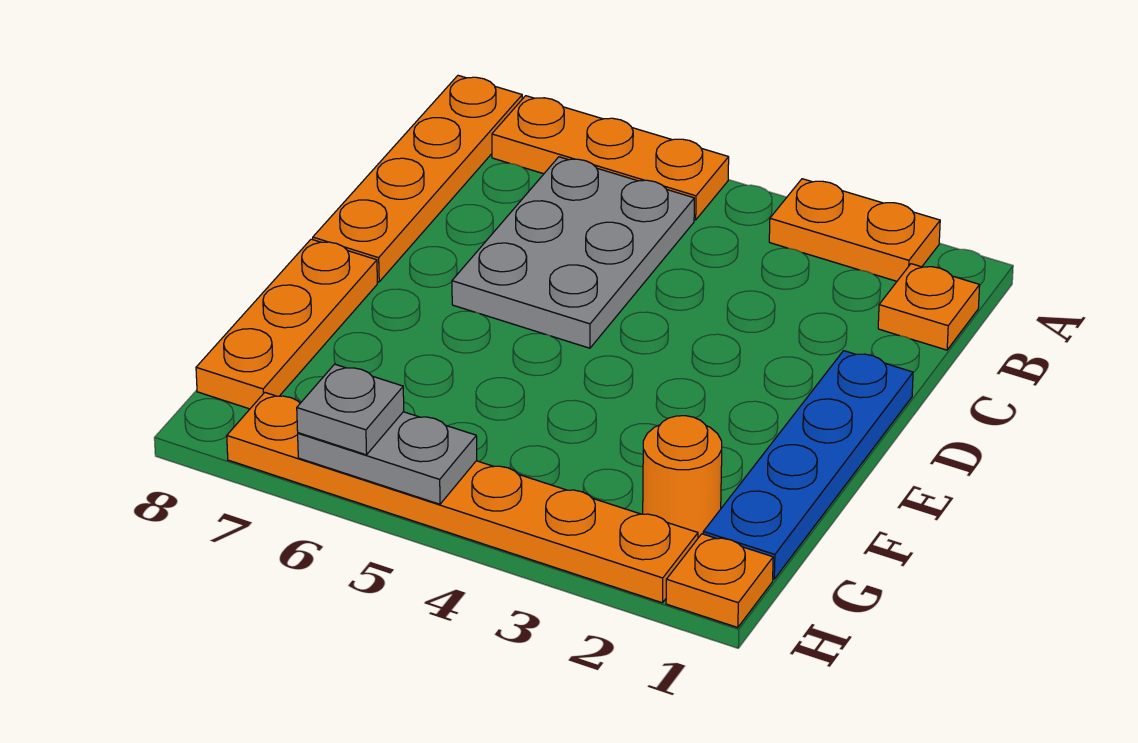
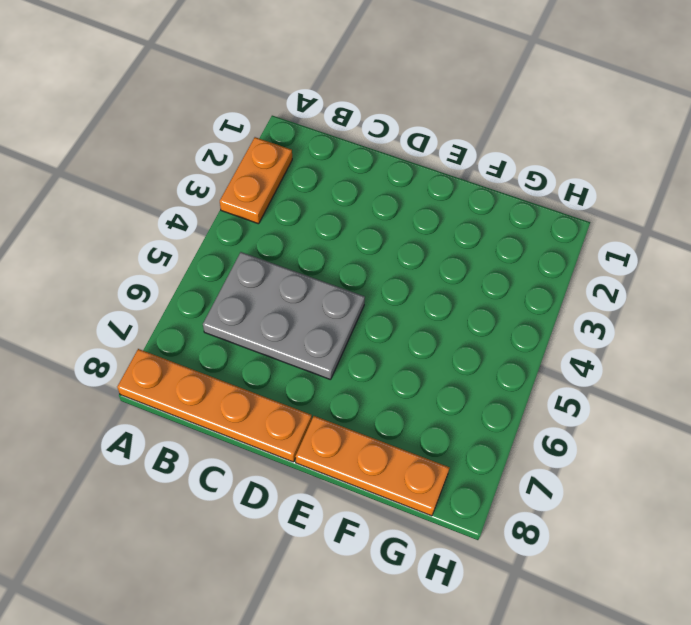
none -> orange plate A5:A7 level 1
none -> orange plate B1 level 1
none -> blue plate D1:G1 level 1

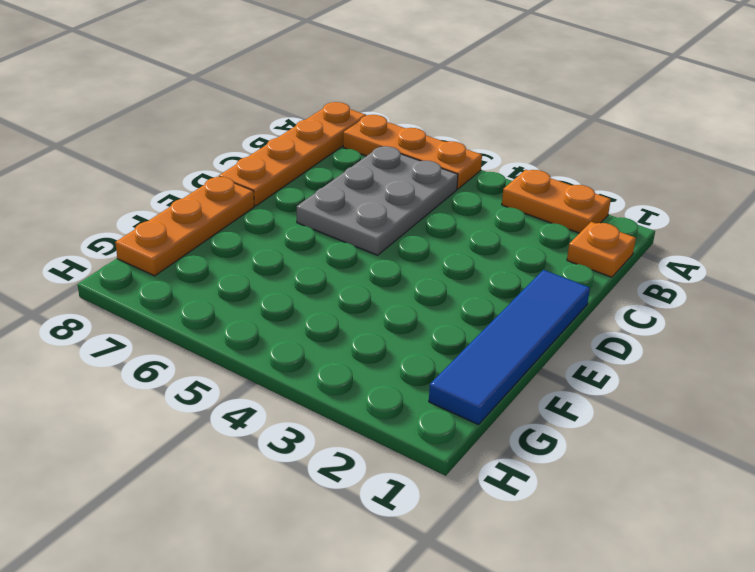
blue tile D1:G1 level 1 -> blue plate D1:G1 level 1
none -> orange round brick G2 level 1
none -> orange plate H1 level 1
none -> orange plate H2:H7 level 1

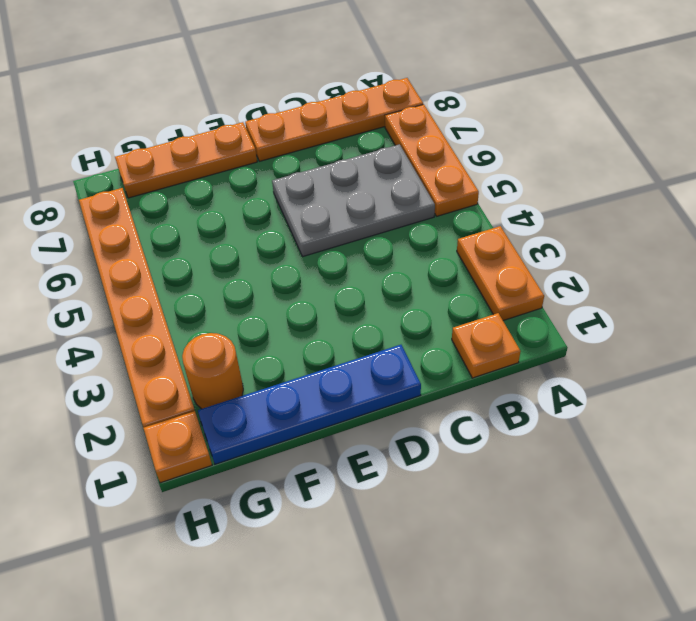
none -> grey plate H5:H6 level 2
none -> grey plate H6 level 3

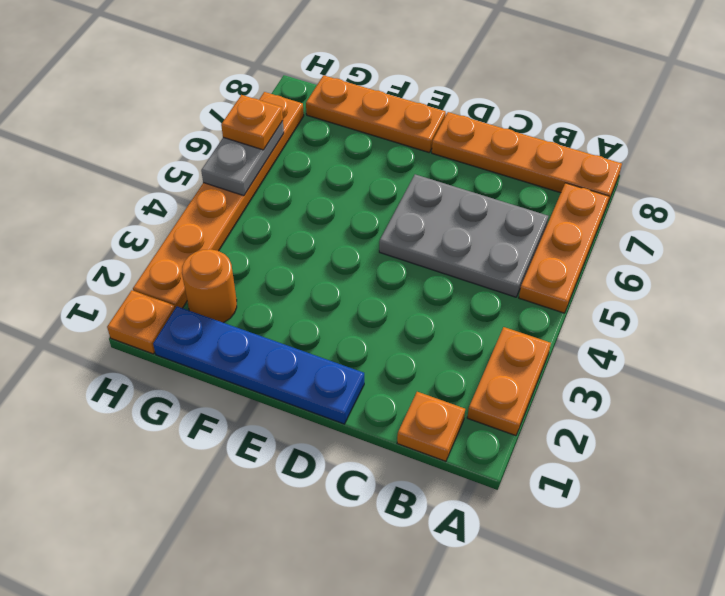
orange plate H6 level 3 -> grey plate H6 level 3

